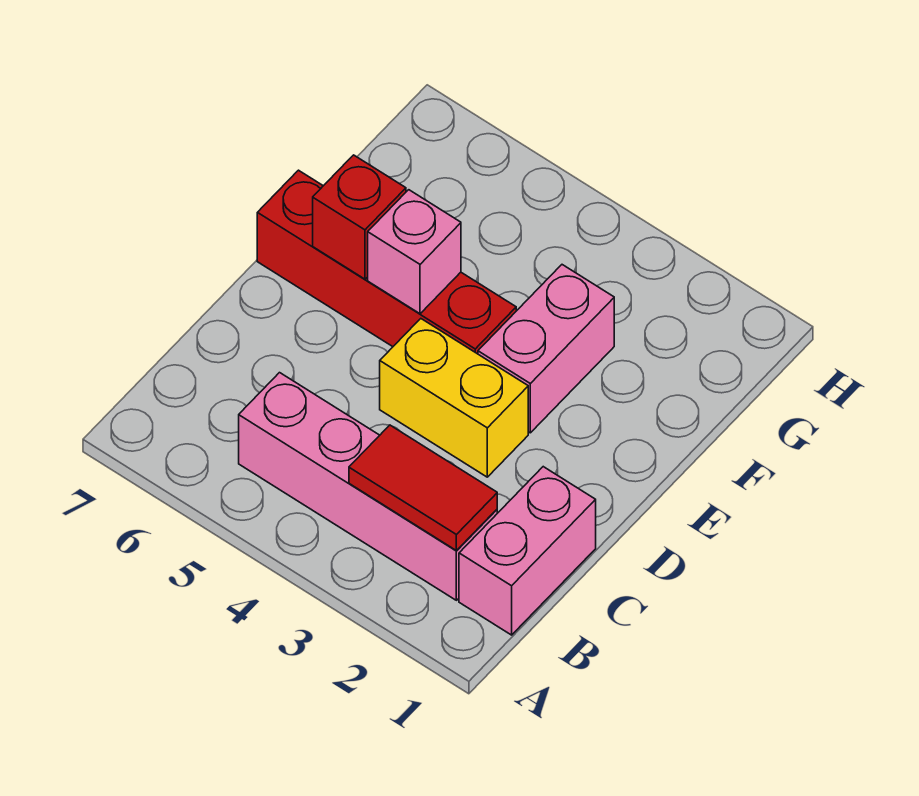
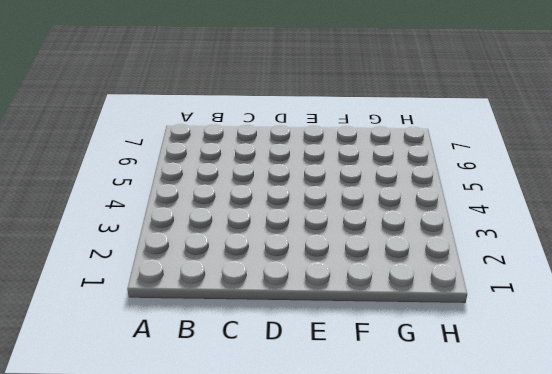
none -> pink brick B1:C1 level 1
none -> pink brick B2:B5 level 1

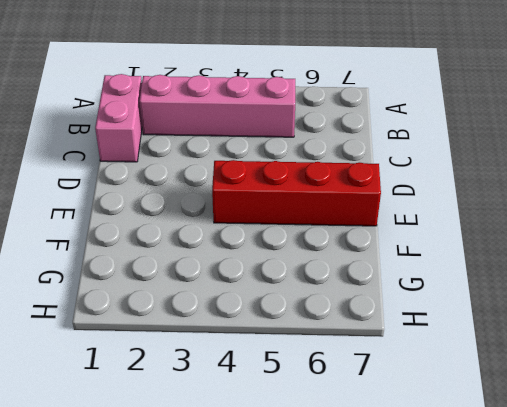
none -> yellow brick D3:D4 level 1
none -> pink brick E3:F3 level 1

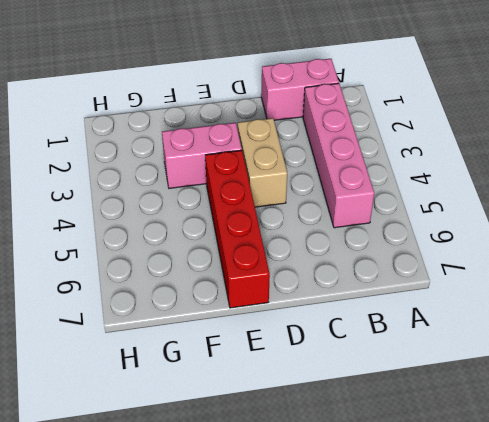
tan brick D3:D4 level 1 -> yellow brick D3:D4 level 1
none -> red tile B2:B3 level 2
none -> pink brick E5 level 2

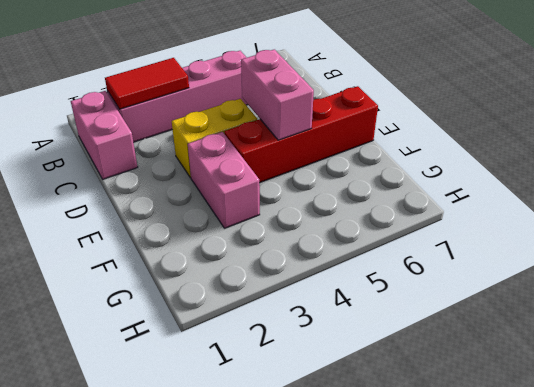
pink brick D5:E5 level 2 -> pink brick E5 level 2
none -> red brick E6 level 2

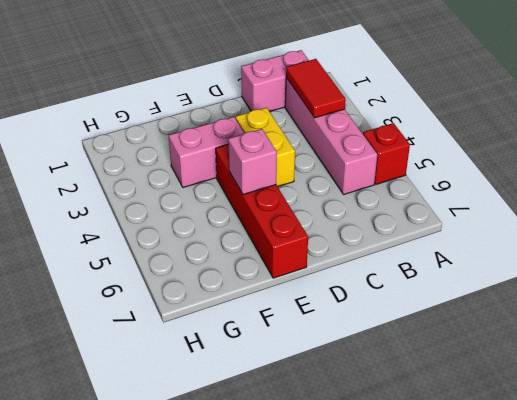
red brick A5 level 1 -> red brick E6 level 2

